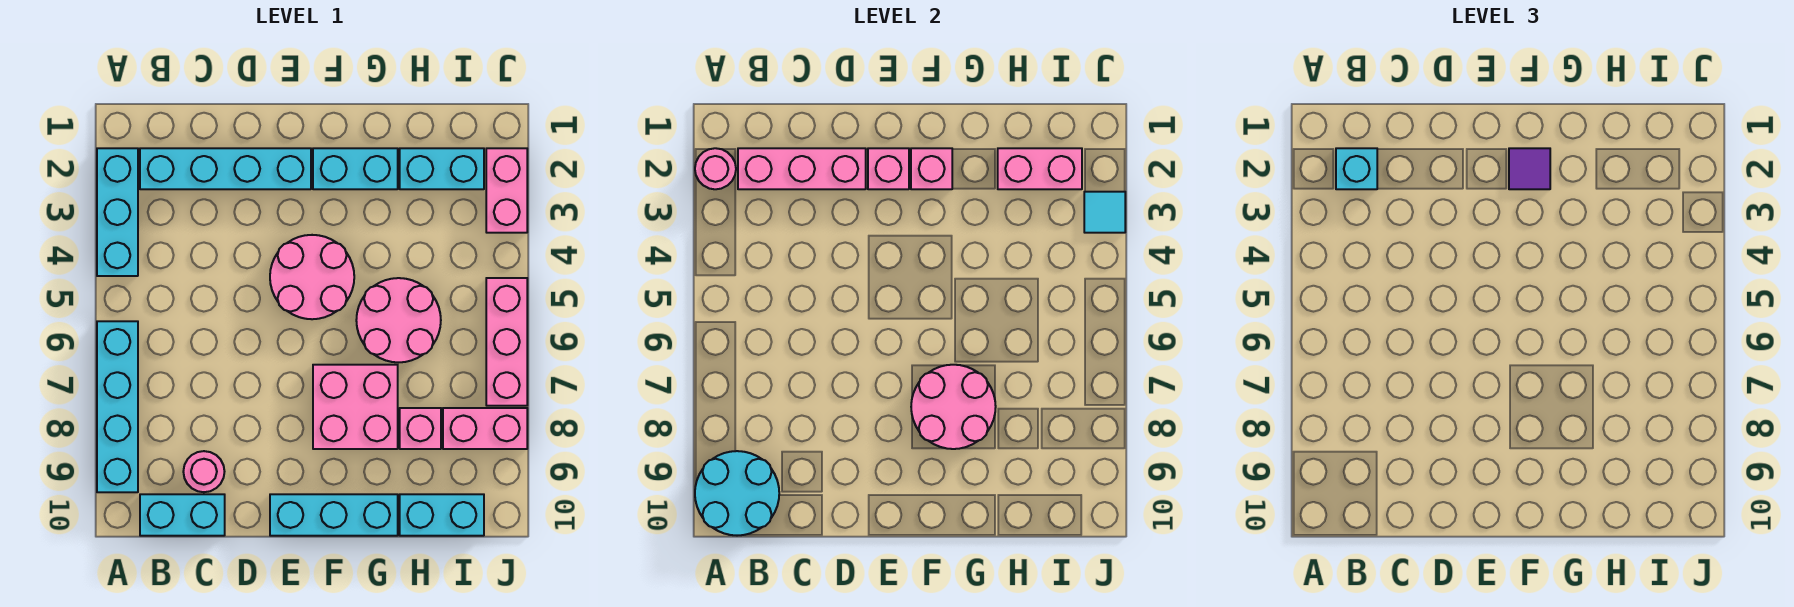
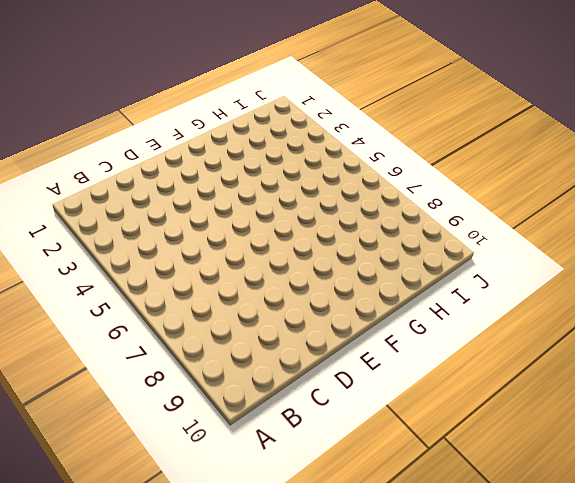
none -> cyan brick A2:A4 level 1
none -> cyan brick A6:A9 level 1
none -> cyan brick B2:E2 level 1

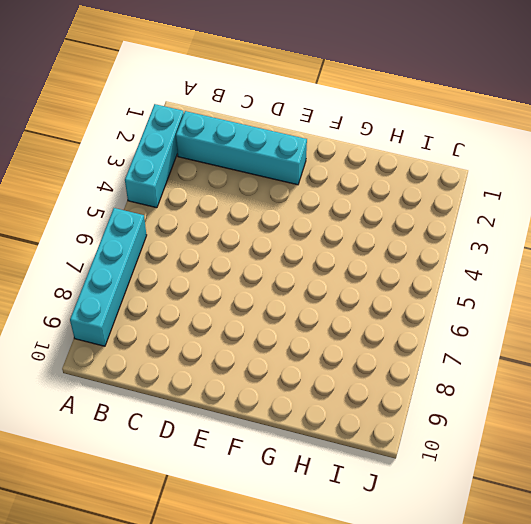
none -> cyan brick B10:C10 level 1
none -> pink round brick C9 level 1
none -> pink round brick E4:F5 level 1

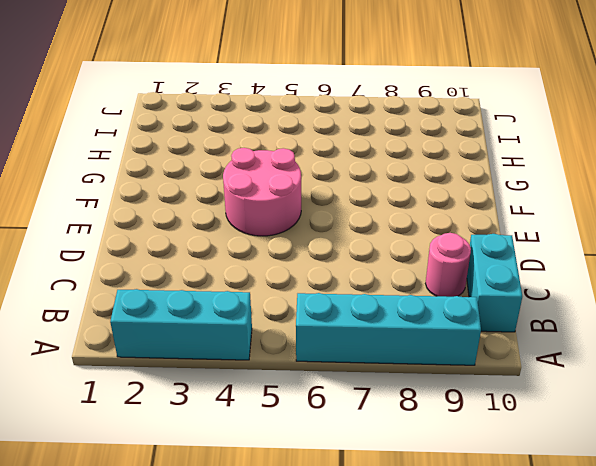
none -> cyan brick B2:E2 level 1
none -> cyan brick E10:G10 level 1
none -> cyan brick F2:G2 level 1

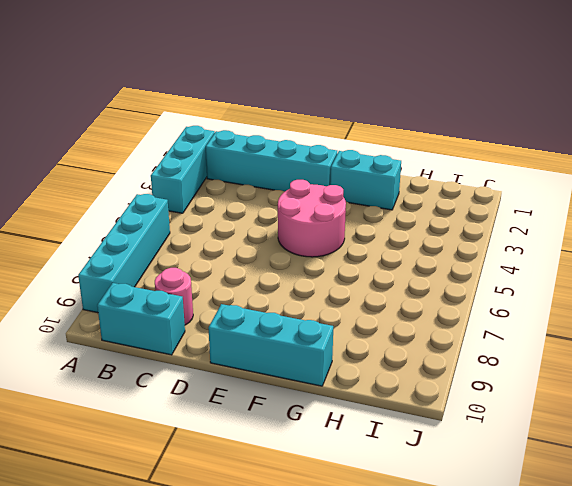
none -> pink brick F7:G8 level 1
none -> pink round brick G5:H6 level 1
none -> cyan brick H2:I2 level 1

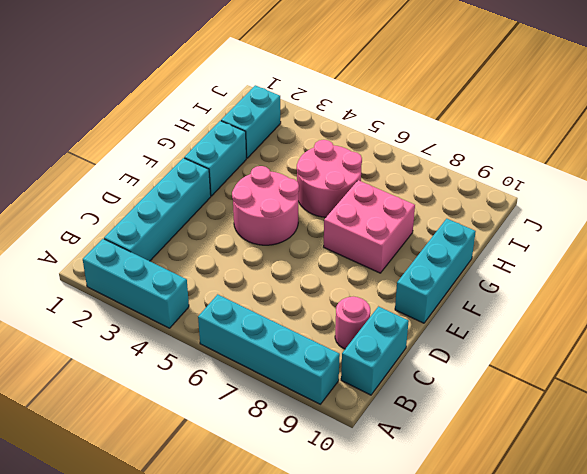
none -> pink brick H8 level 1
none -> cyan brick H10:I10 level 1
none -> pink brick I8:J8 level 1

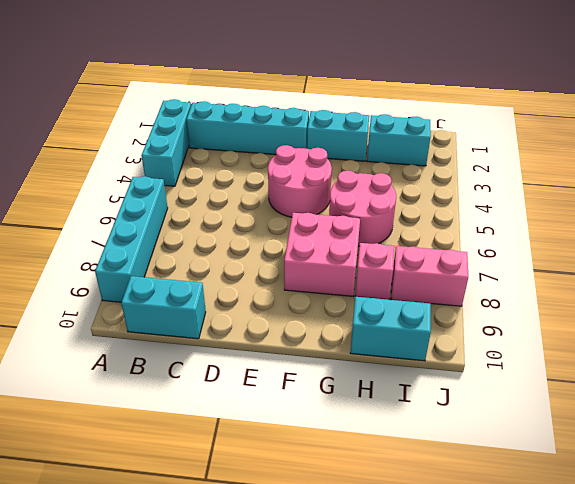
none -> pink round brick C9 level 1
none -> cyan brick E10:G10 level 1
none -> pink brick J2:J3 level 1

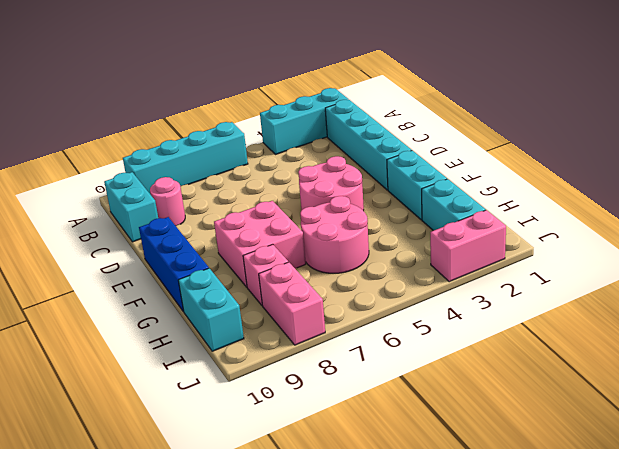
blue brick E10:G10 level 1 -> cyan brick E10:G10 level 1
none -> pink brick J5:J7 level 1
none -> pink round brick A2 level 2
none -> cyan round brick A9:B10 level 2

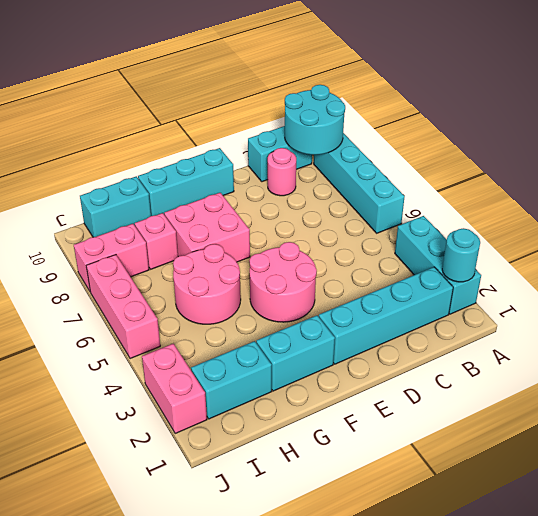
cyan round brick A2 level 2 -> pink round brick A2 level 2
none -> pink brick B2:D2 level 2
none -> pink brick E2 level 2
none -> pink brick F2 level 2

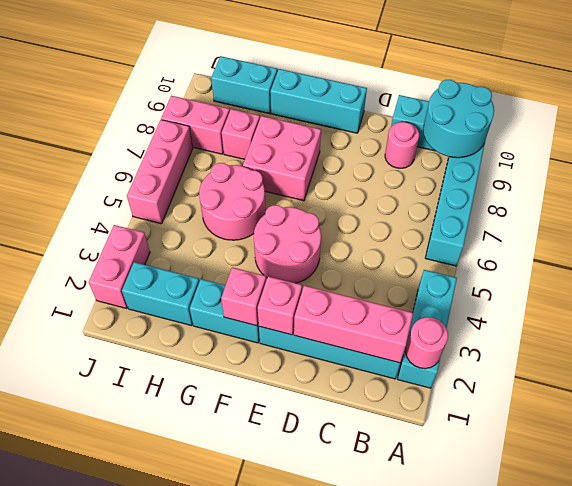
none -> pink round brick F7:G8 level 2
none -> pink brick H2:I2 level 2
none -> cyan tile J3 level 2

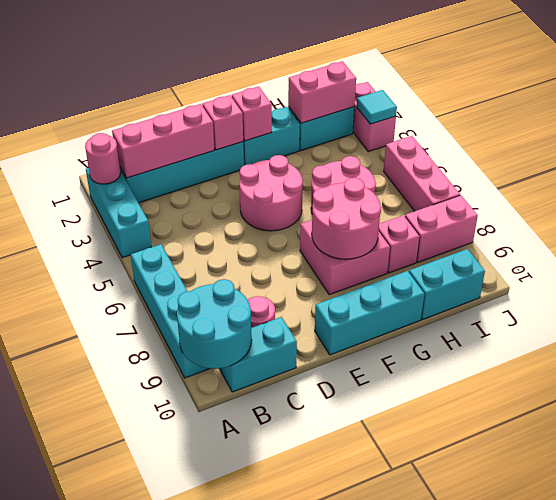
none -> cyan brick B2 level 3
none -> purple tile F2 level 3

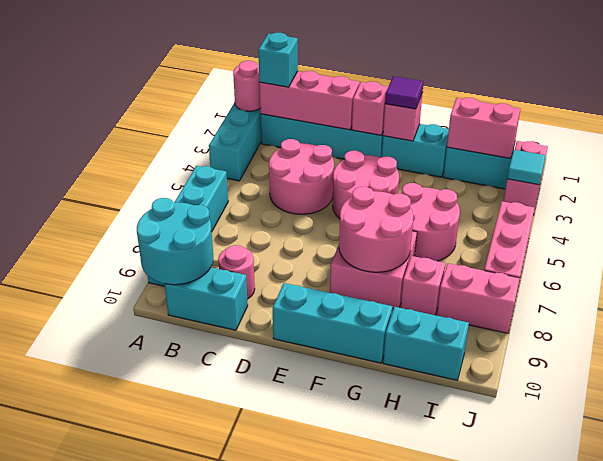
pink round brick C4:D5 level 1 -> none

